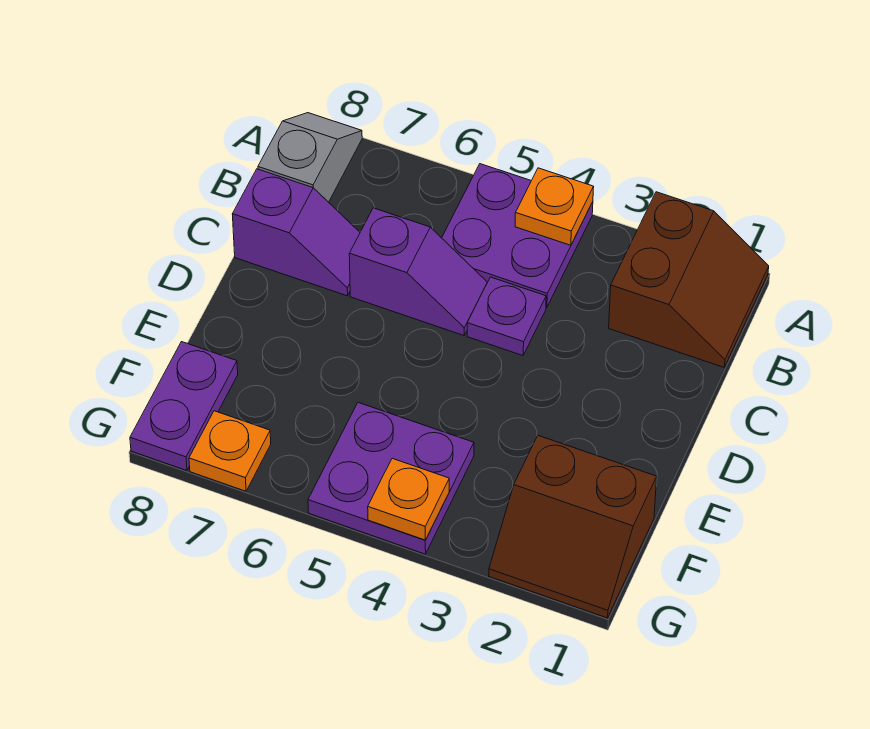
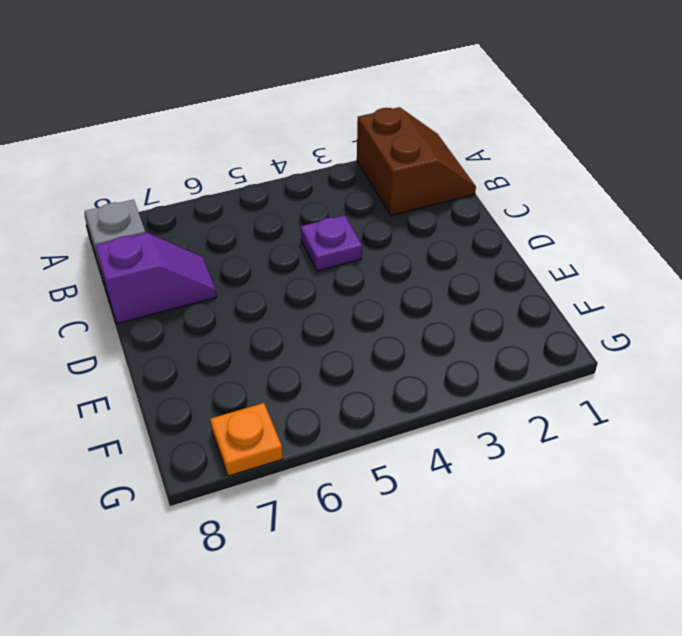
none -> purple plate A4:B5 level 1
none -> purple slope C5:C6 level 1 top 6
none -> brown slope F1:G2 level 1 top F

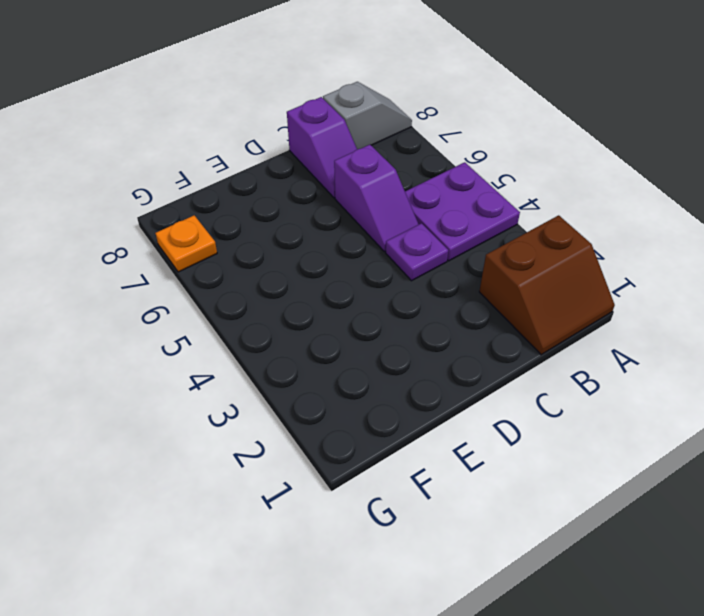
none -> brown slope F1:G2 level 1 top F
none -> purple plate F4:G5 level 1
none -> purple plate F8:G8 level 1

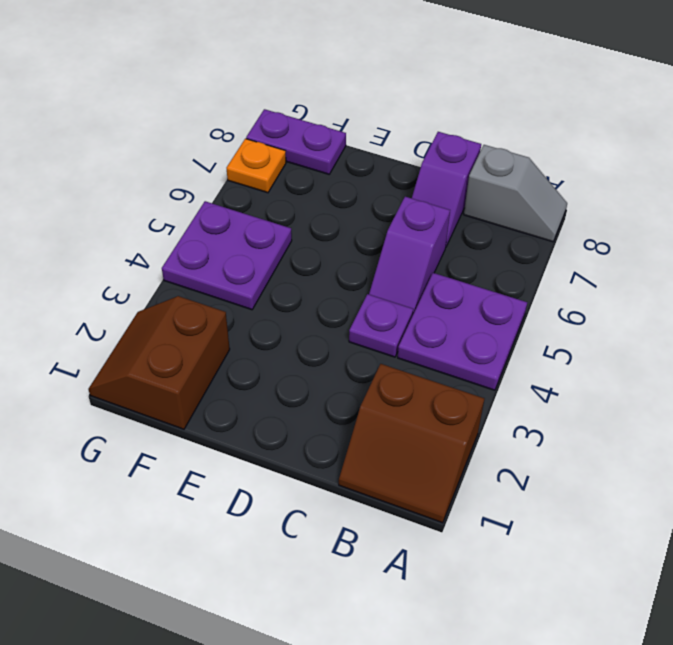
none -> orange plate A4 level 2
none -> orange plate G4 level 2

